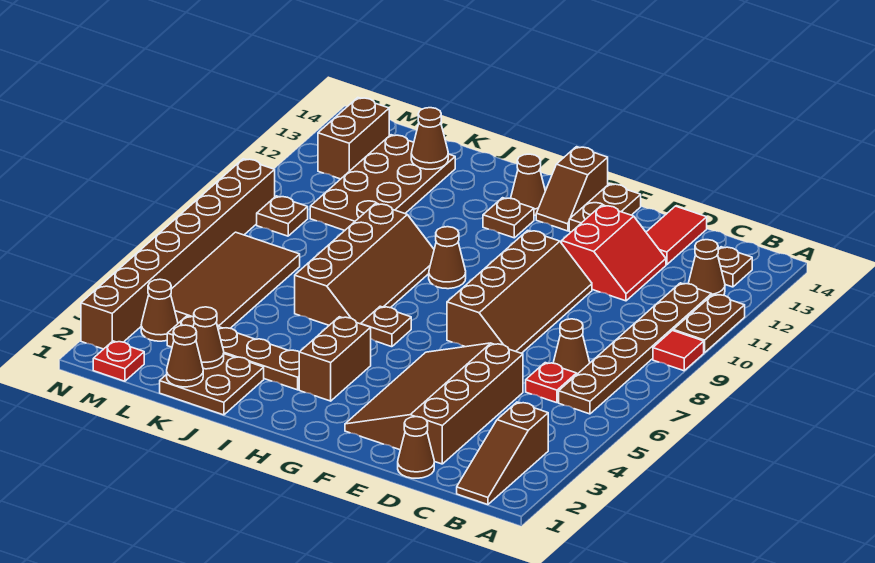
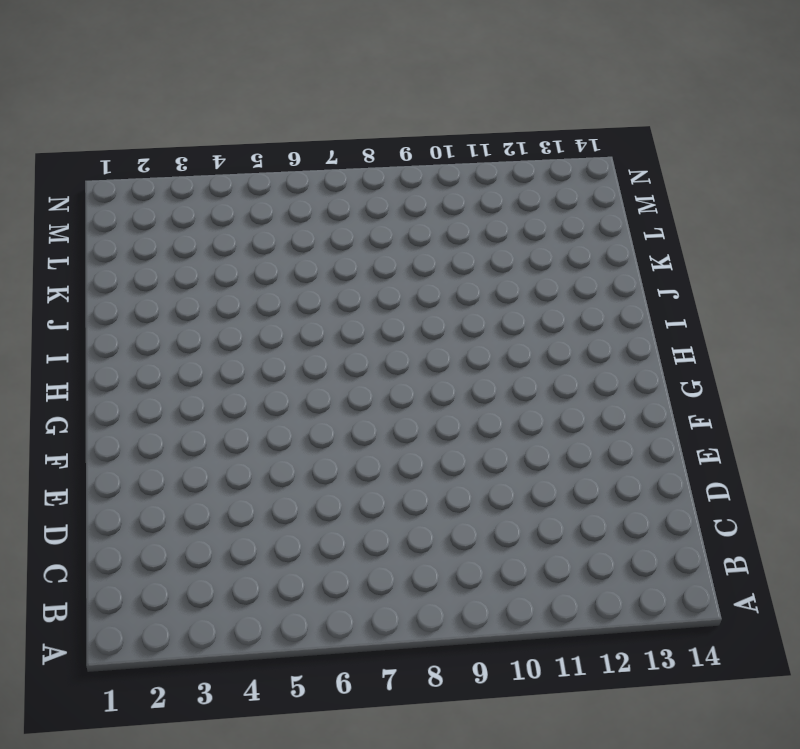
none -> red tile A9 level 1
none -> brown plate A10:A11 level 1
none -> brown slope B1:B3 level 1 top 3
none -> brown plate B6:B11 level 1

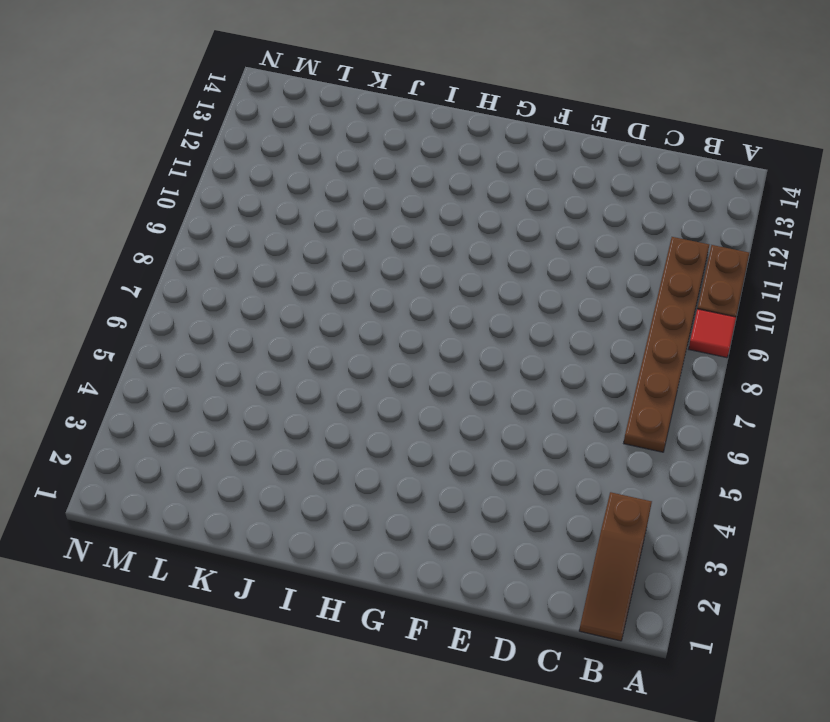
none -> brown cone B12 level 1
none -> brown plate B13 level 1
none -> red plate C6 level 1
none -> brown cone C7 level 1

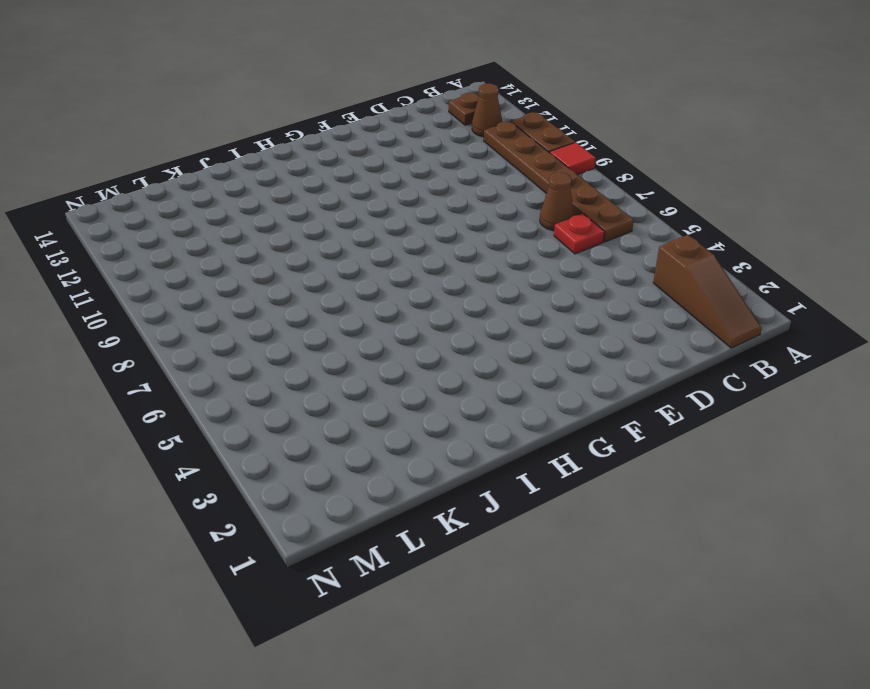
none -> brown cone D1 level 1
none -> brown slope D2:F5 level 1 top D
none -> red slope D11:E12 level 1 top E
none -> red tile D13:D14 level 1

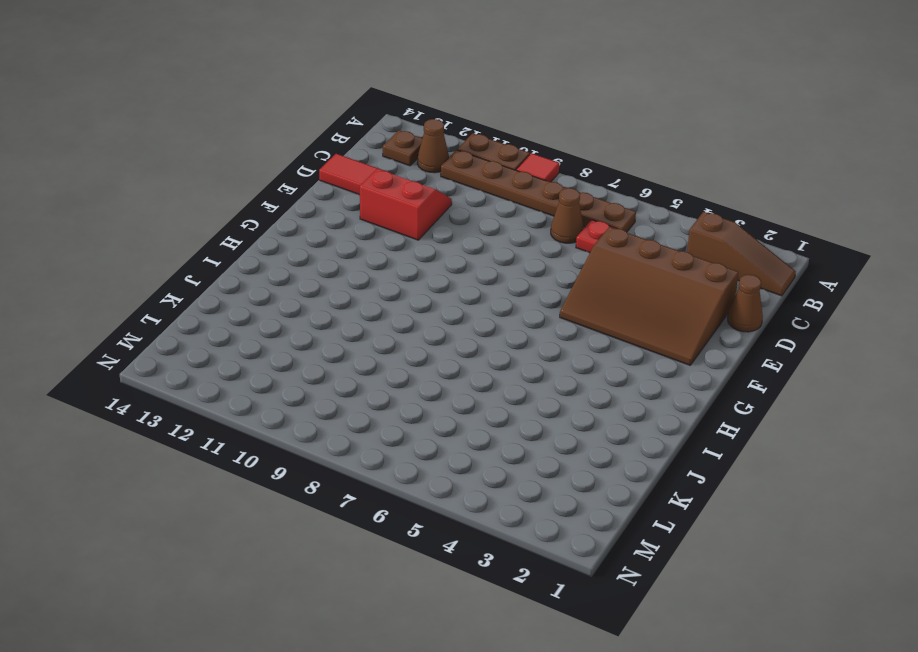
none -> brown slope E7:F10 level 1 top F
none -> brown plate F13:F14 level 1
none -> brown slope G13:G14 level 1 top 14
none -> brown brick H3:H4 level 1

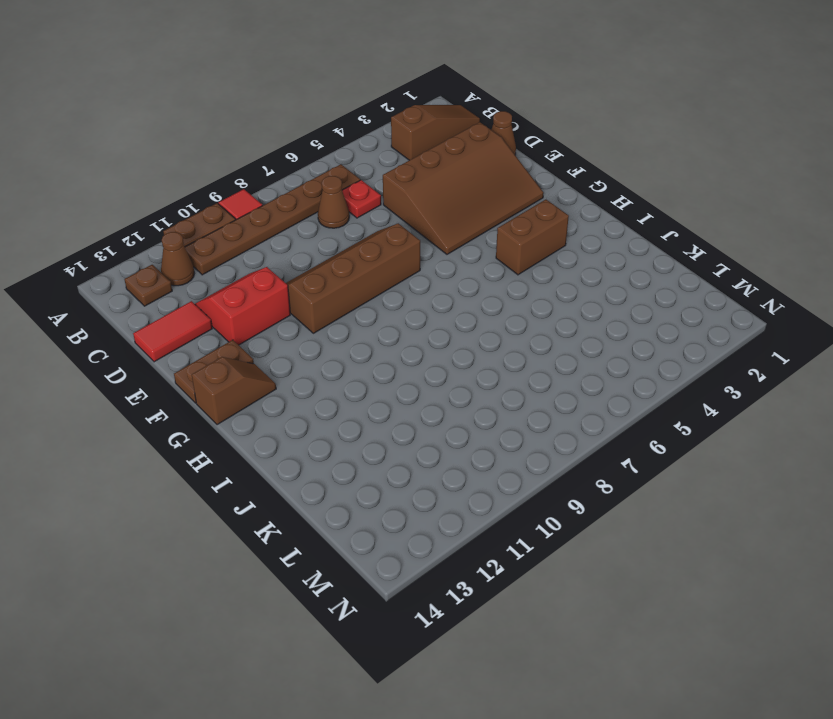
none -> brown plate H6 level 1
none -> brown cone H9 level 1
none -> brown plate H12 level 1
none -> brown cone H13 level 1

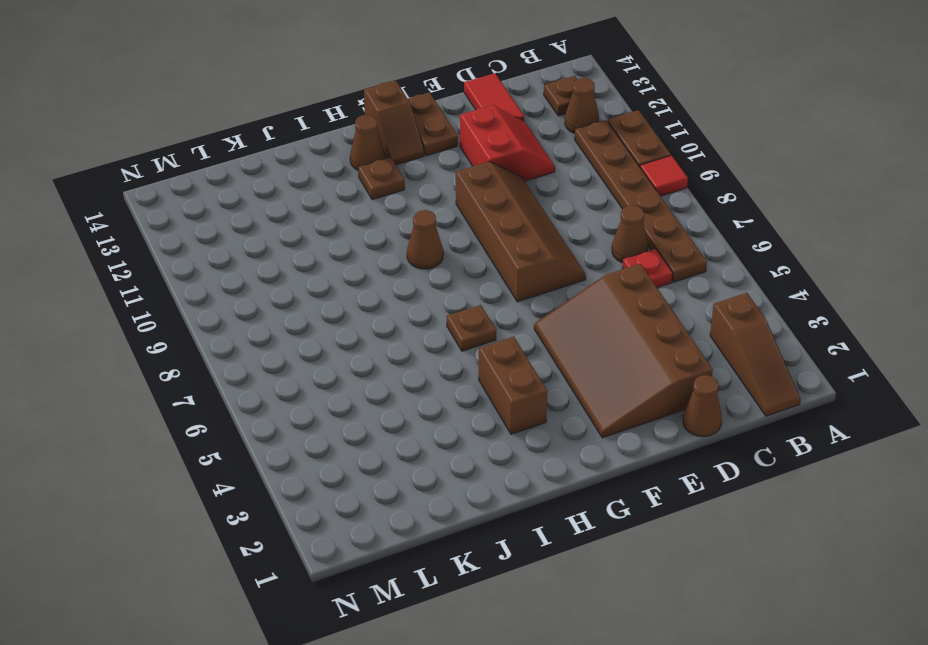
none -> brown plate I3:L3 level 1
none -> brown slope I6:J9 level 1 top J
none -> brown plate J1:K2 level 1
none -> brown plate K10:L13 level 1

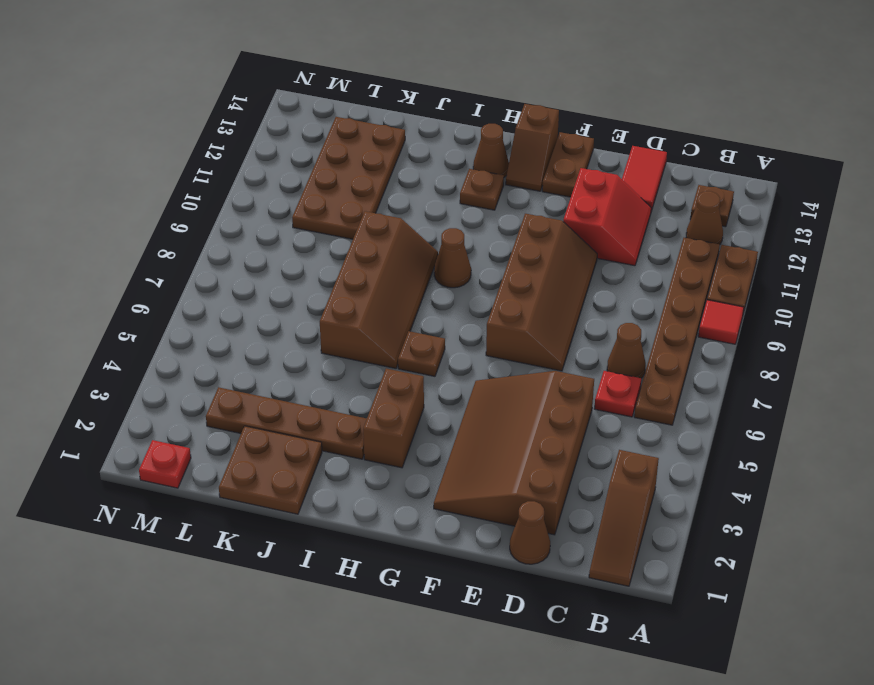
none -> brown tile L4:M7 level 1
none -> brown cone M3 level 1
none -> brown plate M9 level 1
none -> brown brick M12:M13 level 1

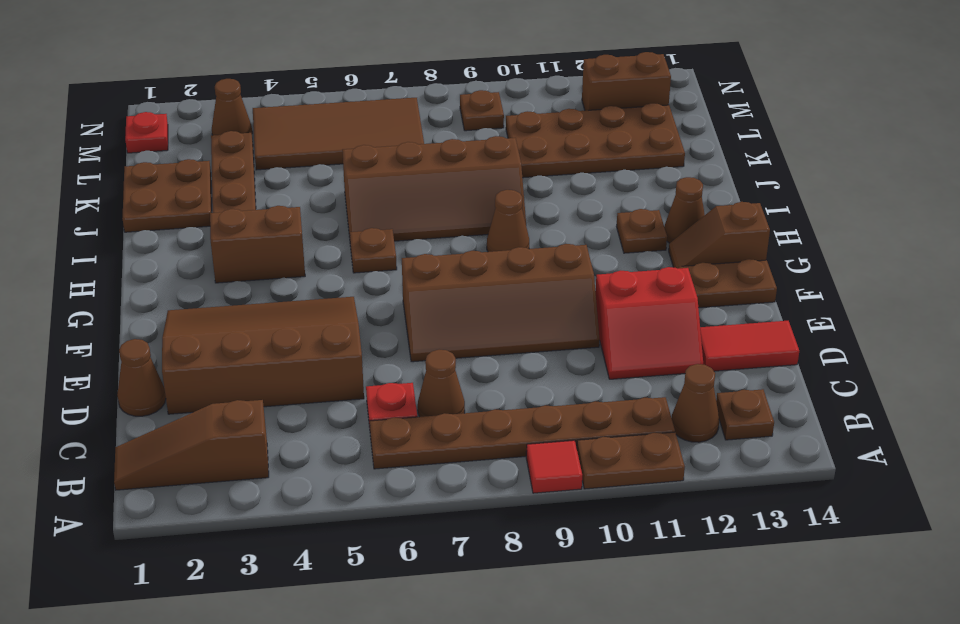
none -> brown brick N2:N9 level 1
none -> brown cone K1 level 2
none -> brown cone K2 level 2
none -> brown cone K13 level 2

